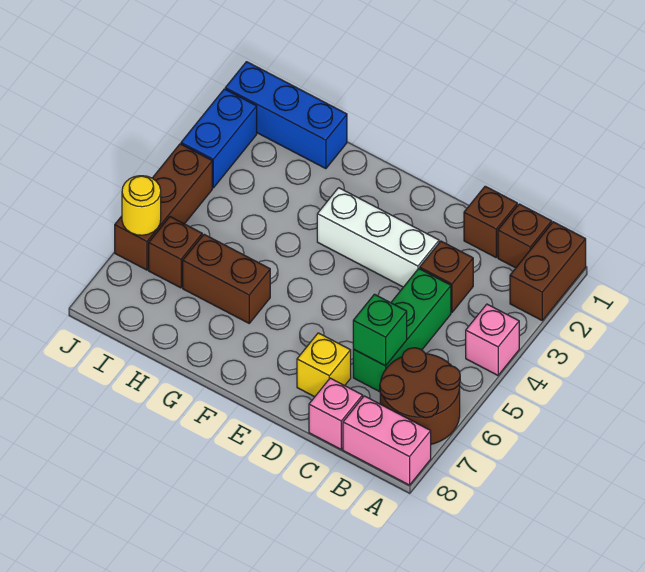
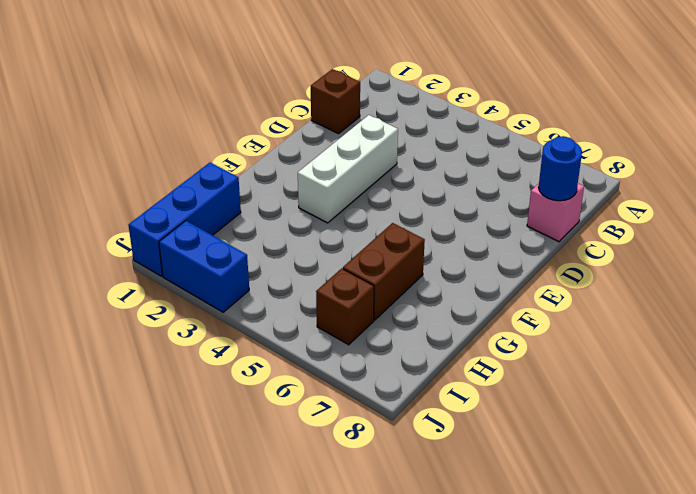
blue round brick C8 level 2 -> none
none -> brown brick A1:A2 level 1
none -> pink brick A4 level 1
none -> brown round brick A6:B7 level 1

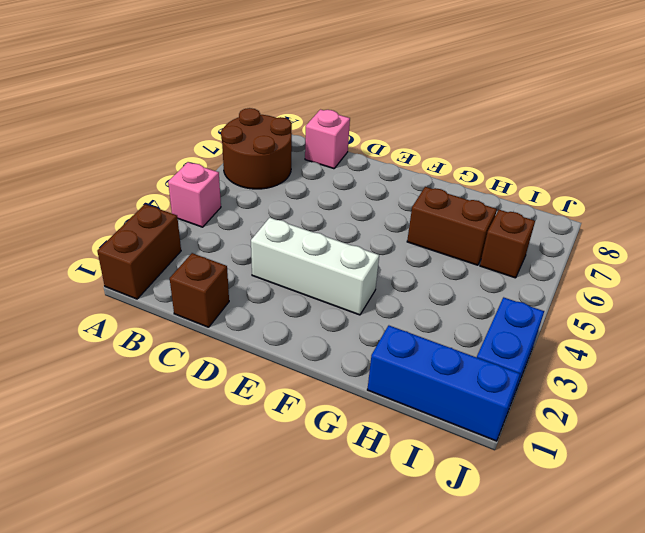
none -> pink brick A8:B8 level 1
none -> brown brick B1 level 1
none -> brown brick C3 level 1

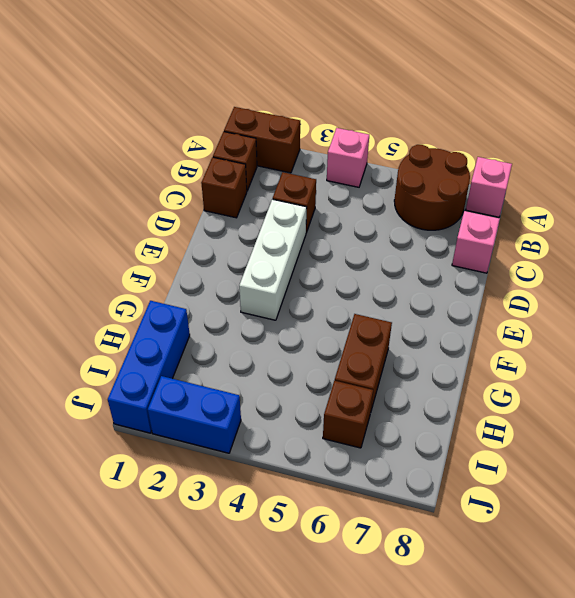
pink brick A8 level 1 -> pink brick A8:B8 level 1
none -> green brick C4:C6 level 1
none -> yellow brick D7 level 1
none -> brown brick J4:J6 level 1

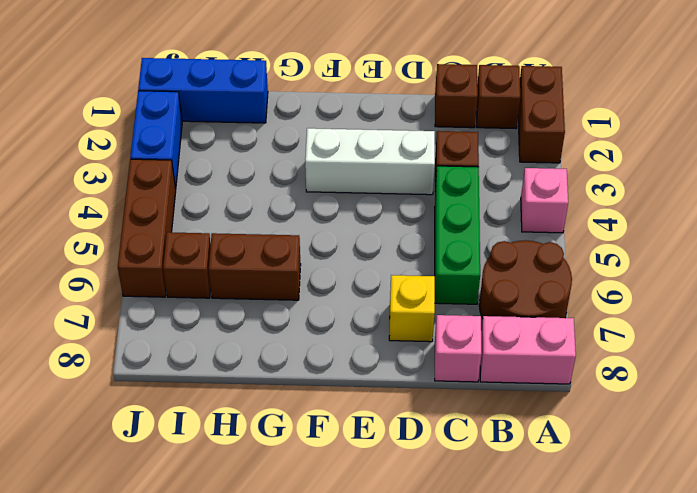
none -> green brick C6 level 2
none -> yellow round brick J6 level 2

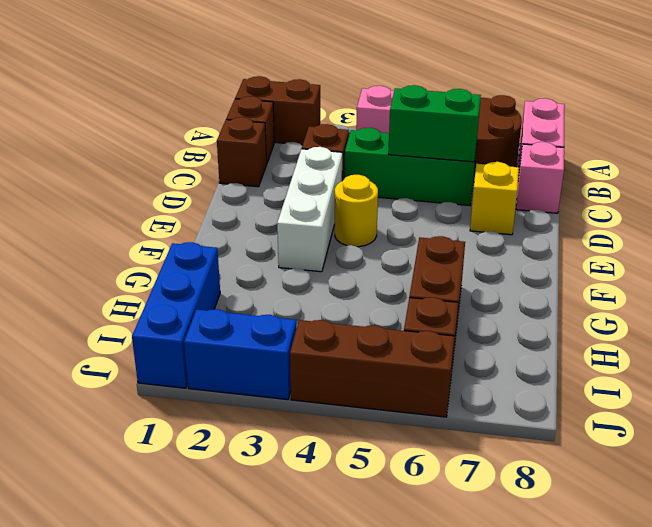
green brick C5:C6 level 2 -> green brick C6 level 2
yellow round brick E4 level 1 -> yellow round brick J6 level 2

